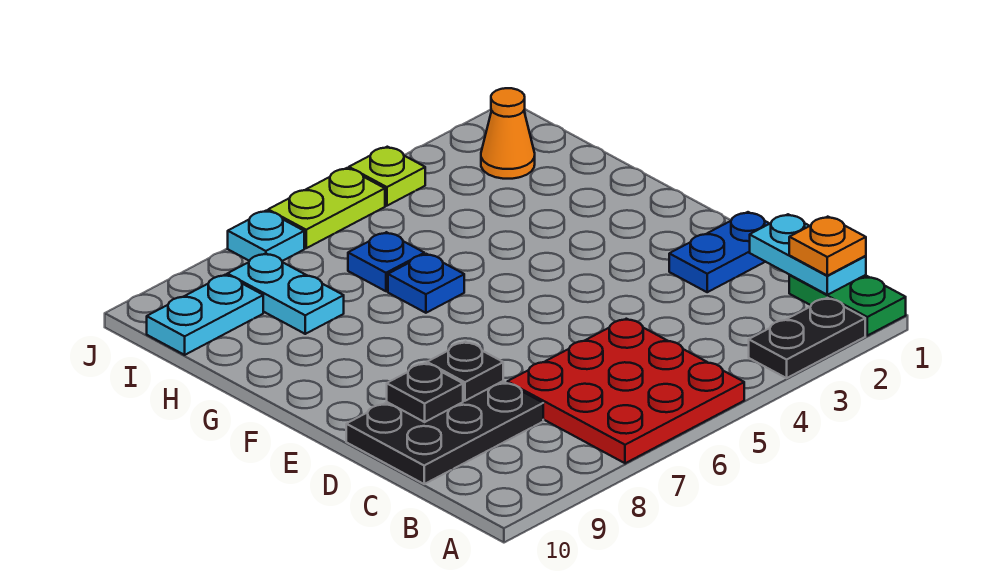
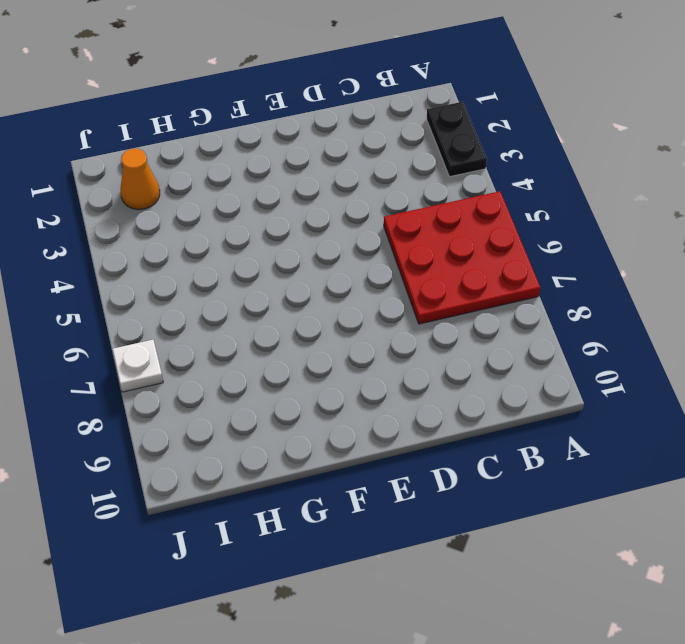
white plate J7 level 1 -> cyan plate J7 level 1
none -> green plate A1:B1 level 1
none -> black plate C8:D10 level 1
none -> blue plate D1:D2 level 1

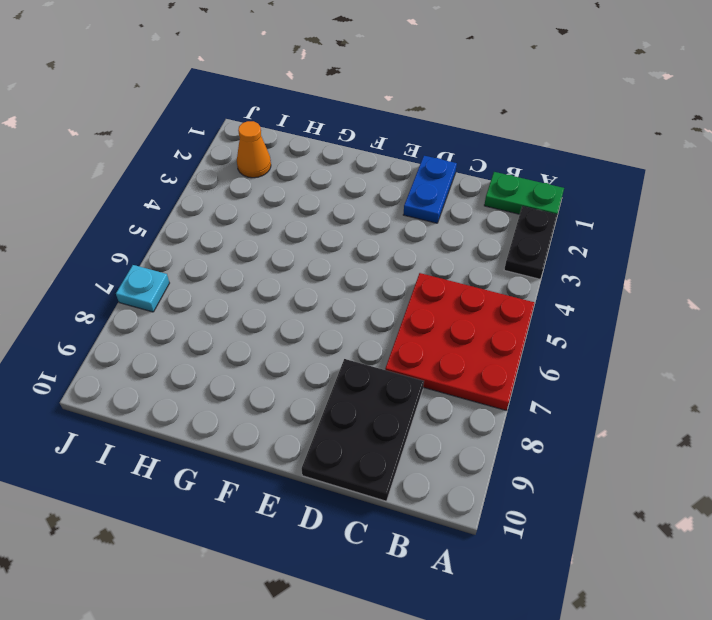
none -> blue plate G6 level 1
none -> blue plate H6 level 1
none -> cyan plate H8:I8 level 1

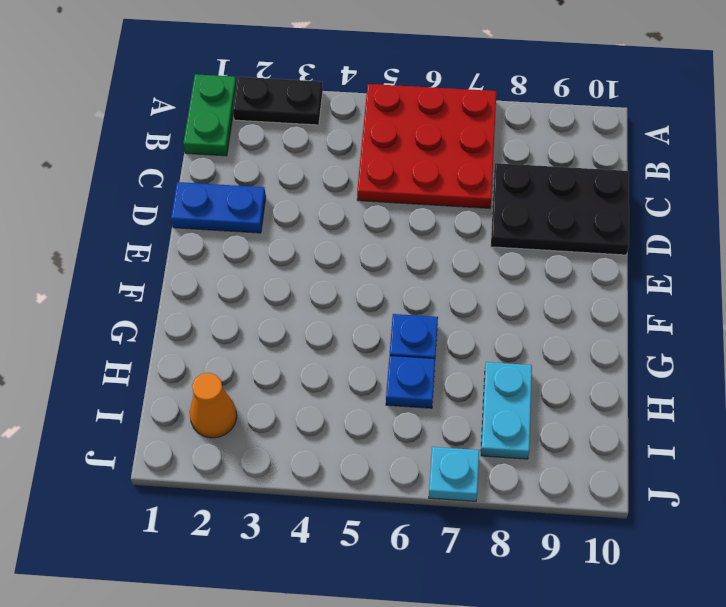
none -> cyan plate I9:I10 level 1
none -> lime plate J4 level 1
none -> lime plate J5:J6 level 1

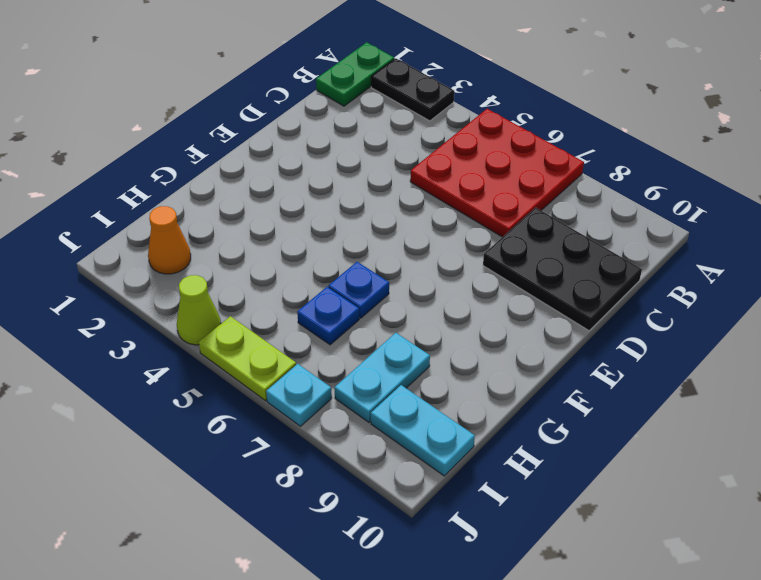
lime cone J4 level 1 -> lime plate J4 level 1
none -> blue plate D1:D2 level 1
none -> cyan plate B1:C1 level 2
none -> black plate D8 level 2

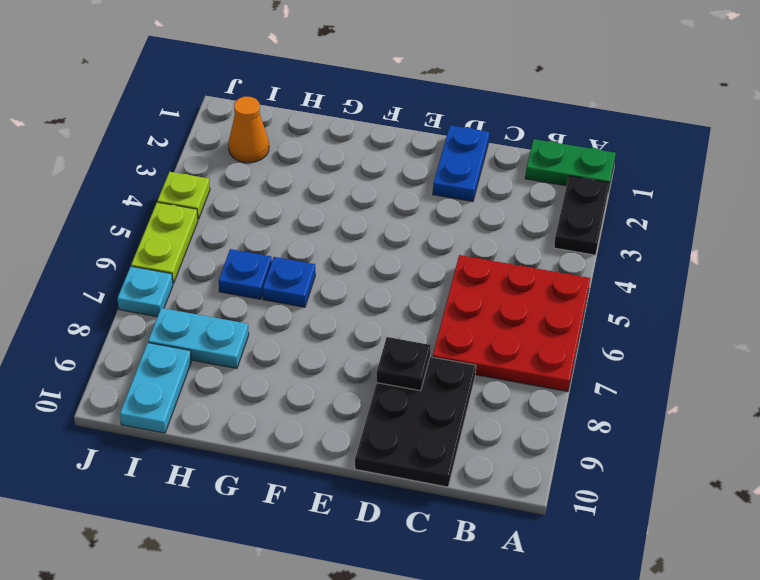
none -> cyan plate B1:C1 level 2
none -> black plate D9 level 2
none -> orange plate B1 level 3

